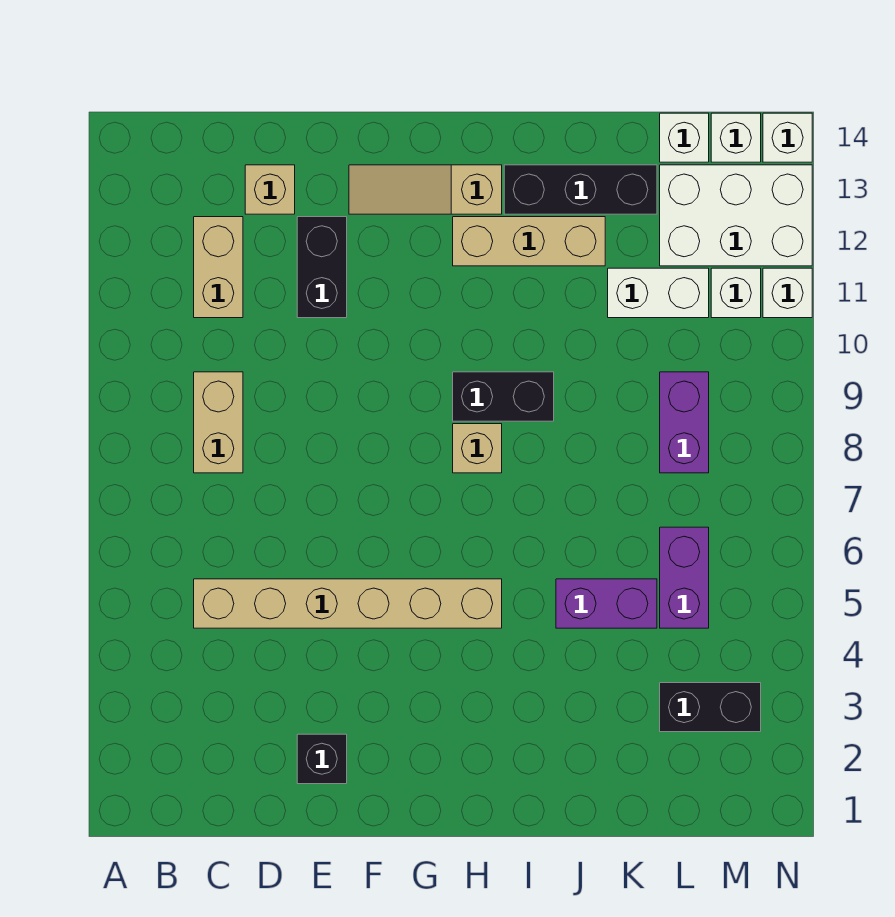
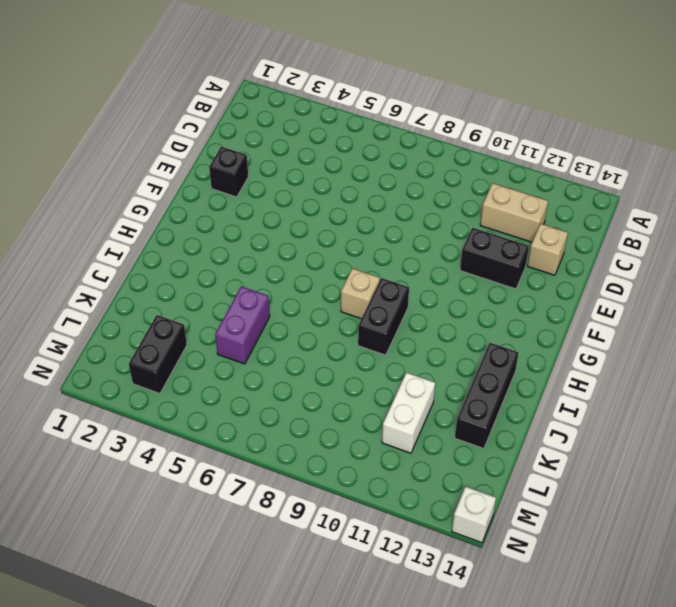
none -> tan brick C5:H5 level 1
none -> tan brick C8:C9 level 1
none -> tan slope F13:H13 level 1 top H

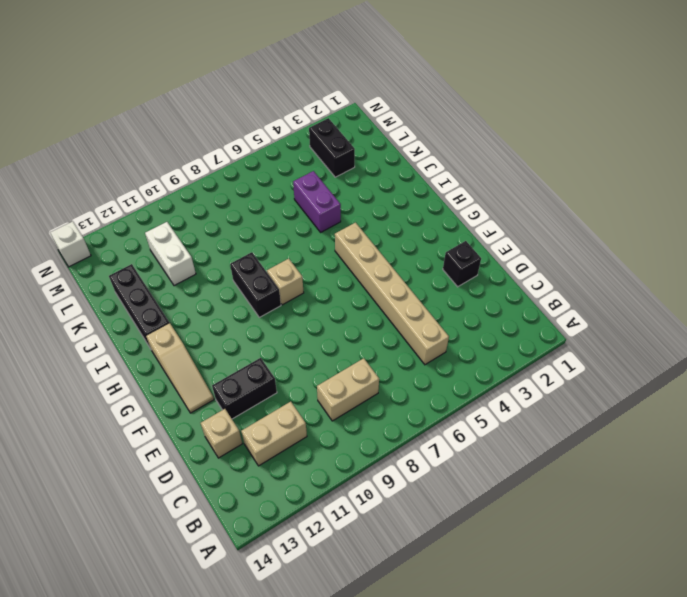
none -> tan brick H12:J12 level 1
none -> purple brick L5:L6 level 1
none -> purple brick L8:L9 level 1

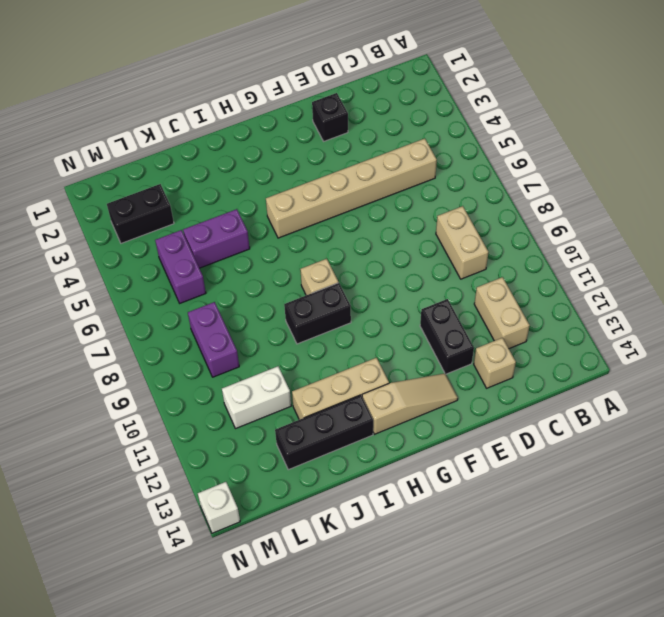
none -> white brick L12:N13 level 1
none -> white brick L14 level 1
none -> white brick M11 level 1

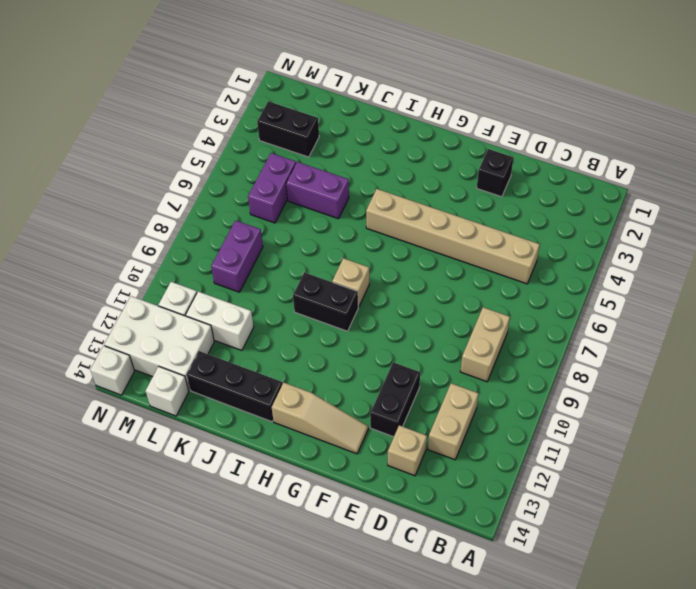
none -> tan brick H12:J12 level 1
none -> white brick M14 level 1
none -> white brick N11 level 1

